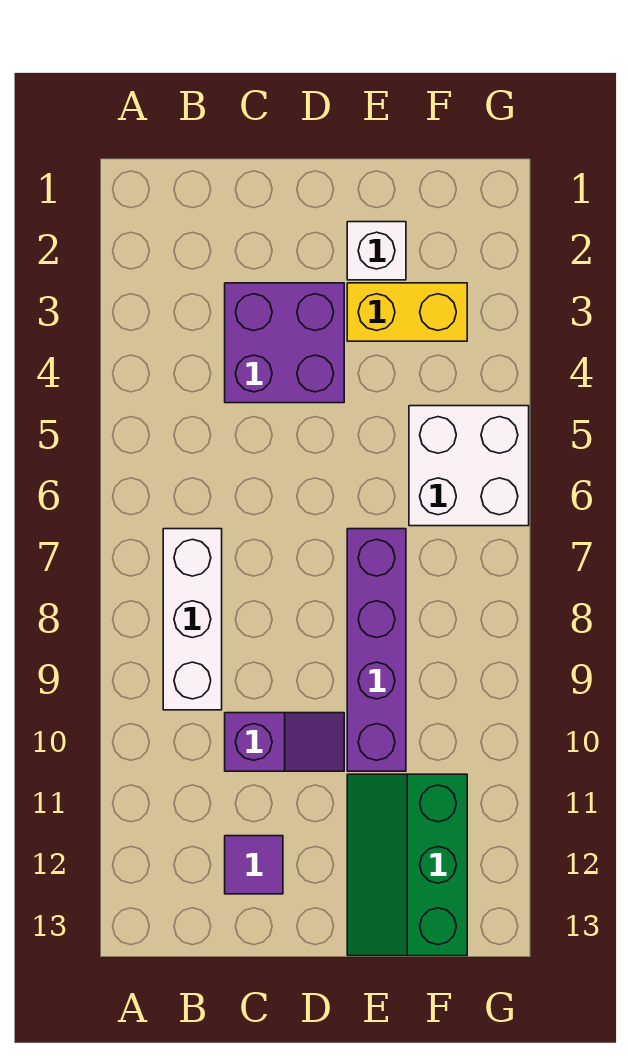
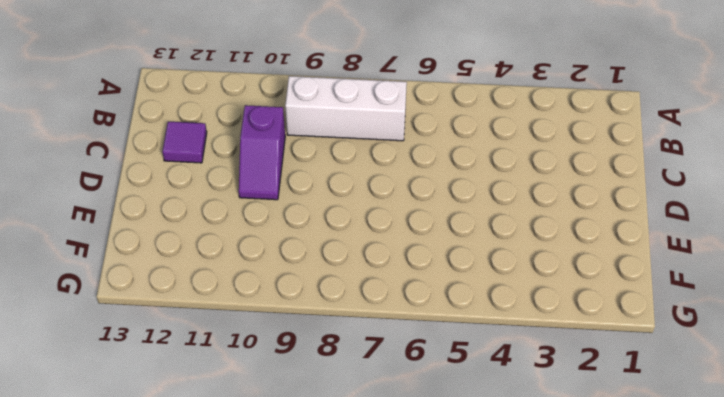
none -> purple brick C3:D4 level 1
none -> white brick E2 level 1

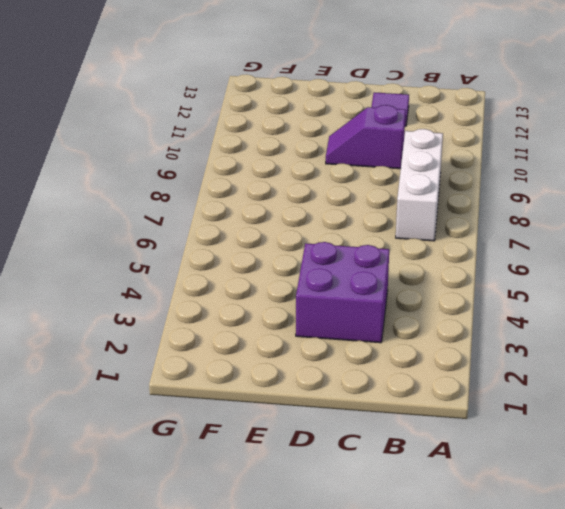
none -> white brick E2 level 1
none -> yellow brick E3:F3 level 1

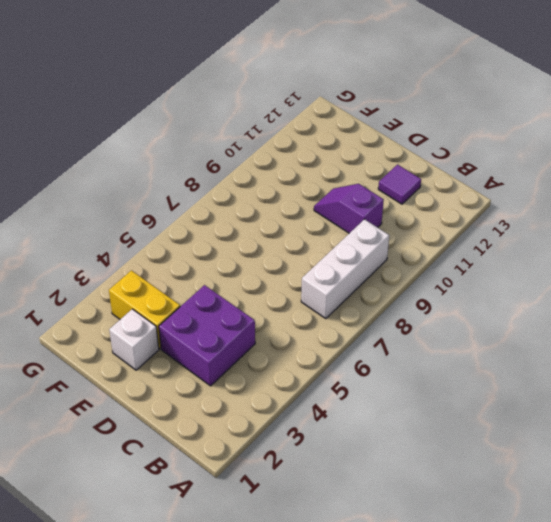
none -> purple brick E7:E10 level 1
none -> green slope E11:F13 level 1 top F

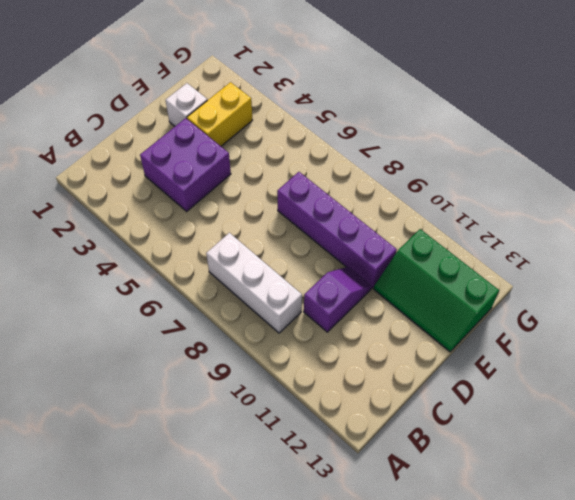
none -> purple tile C12 level 1
none -> white brick F5:G6 level 1

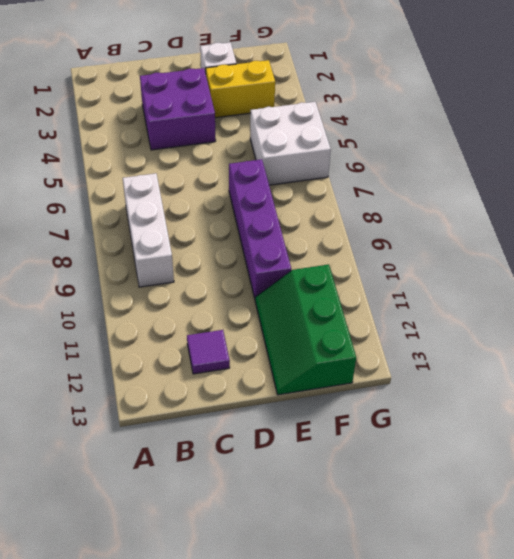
none -> purple slope C10:D10 level 1 top C

